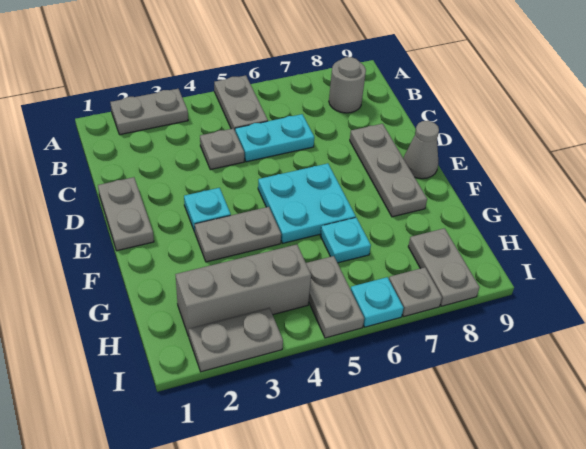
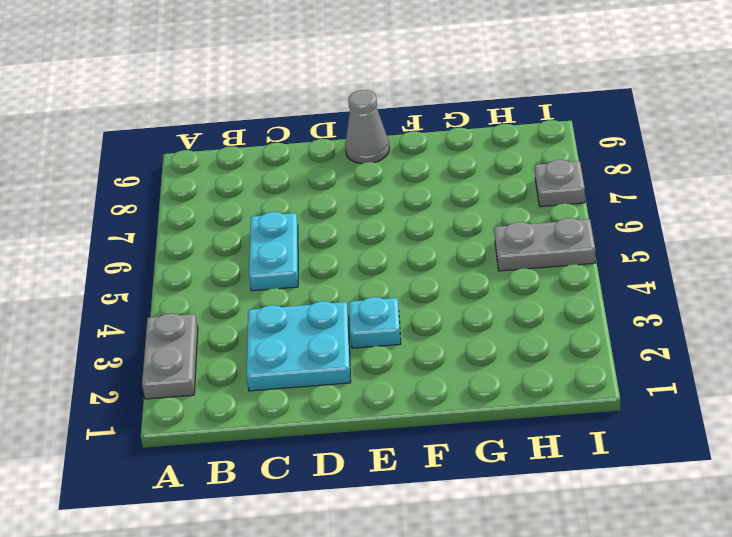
cyan plate C2:D3 level 1 -> cyan plate E5:F6 level 1
none -> grey plate A5:B5 level 1
none -> grey round brick B8 level 1
none -> grey plate C4 level 1

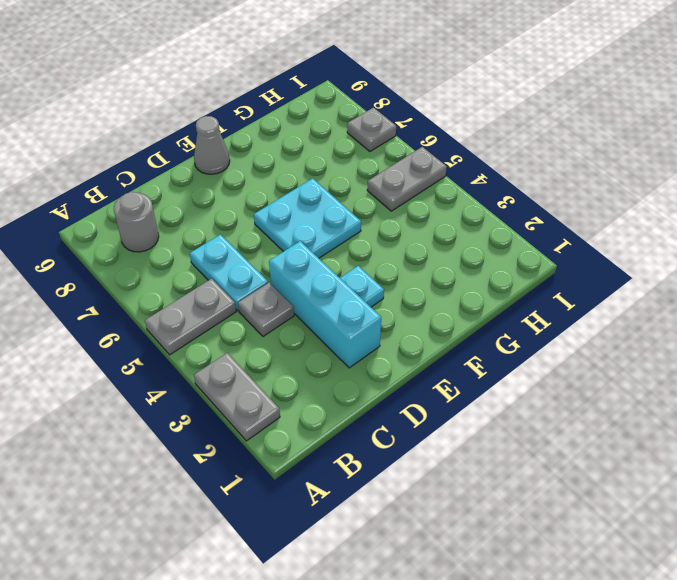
cyan brick D2:D4 level 1 -> none
none -> grey plate D1:E1 level 1
none -> grey plate D8:F8 level 1
none -> grey plate F3:F4 level 1

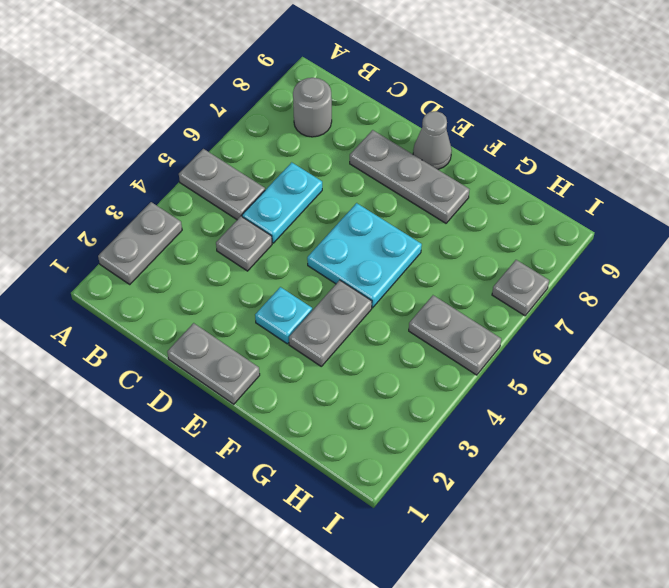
none -> cyan plate G6 level 1
none -> grey brick H2:H4 level 1
none -> grey plate H8:I8 level 1

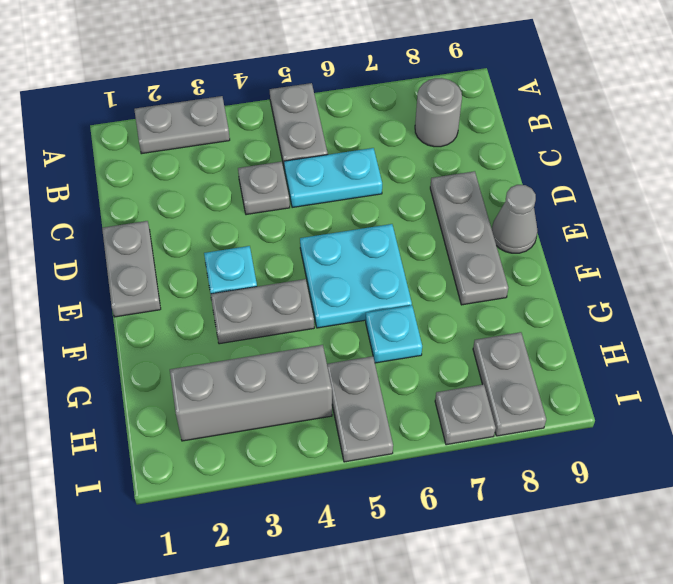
none -> grey plate I2:I3 level 1
none -> cyan plate I6 level 1

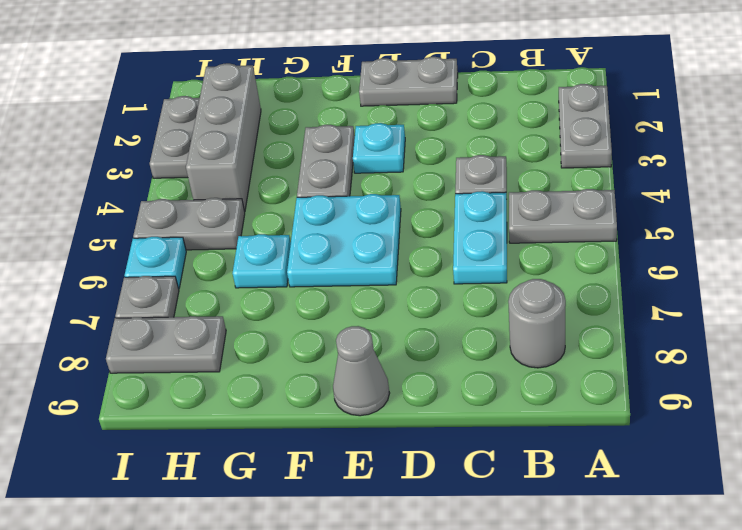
none -> grey plate D8:F8 level 1

